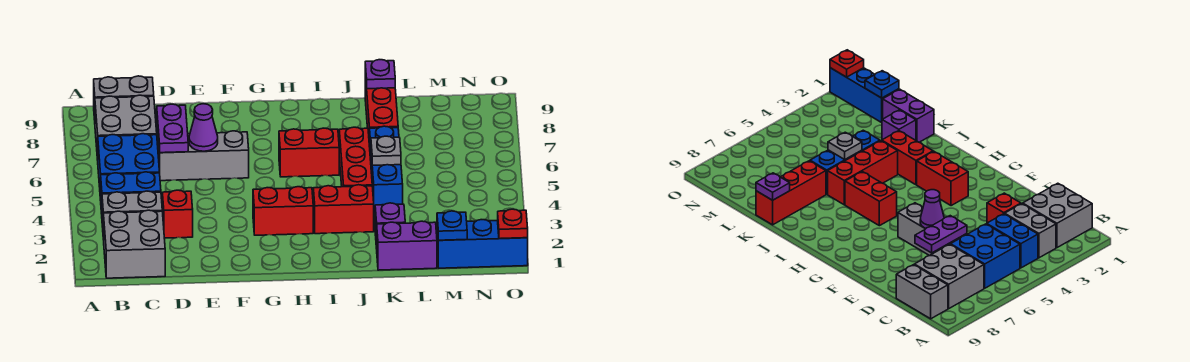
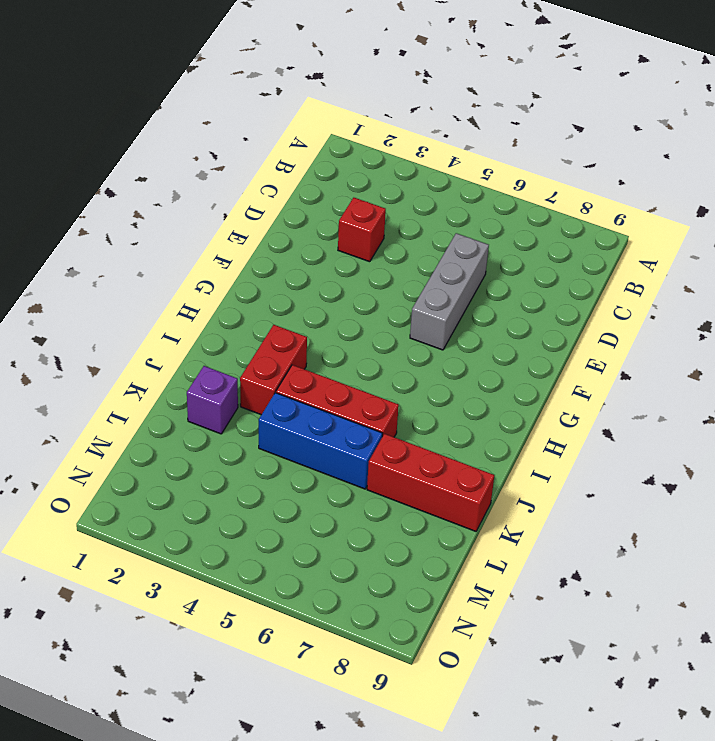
none -> grey brick B1:C2 level 1
none -> grey brick B3:C3 level 1
none -> blue brick B4:C4 level 1

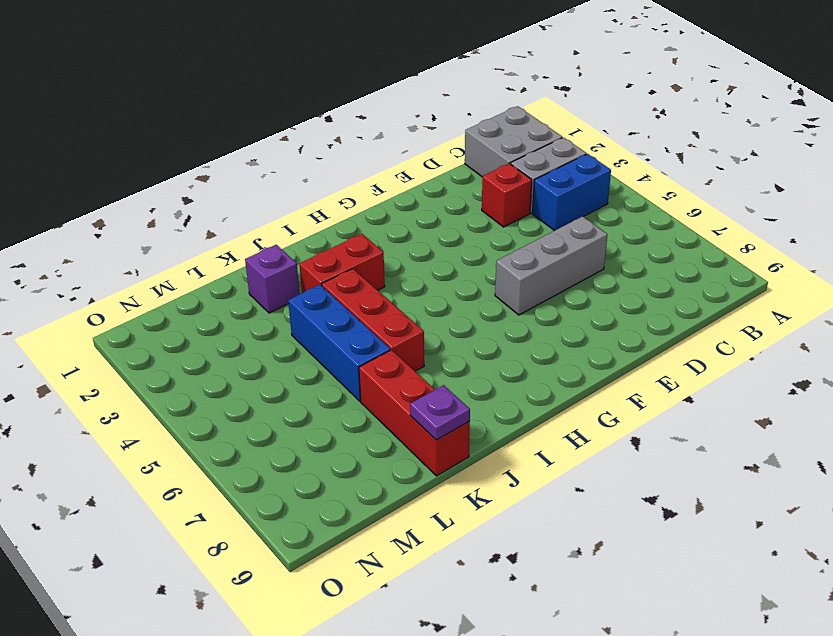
none -> blue brick B5:C6 level 1
none -> grey brick B7:C8 level 1
none -> grey brick B9:C9 level 1

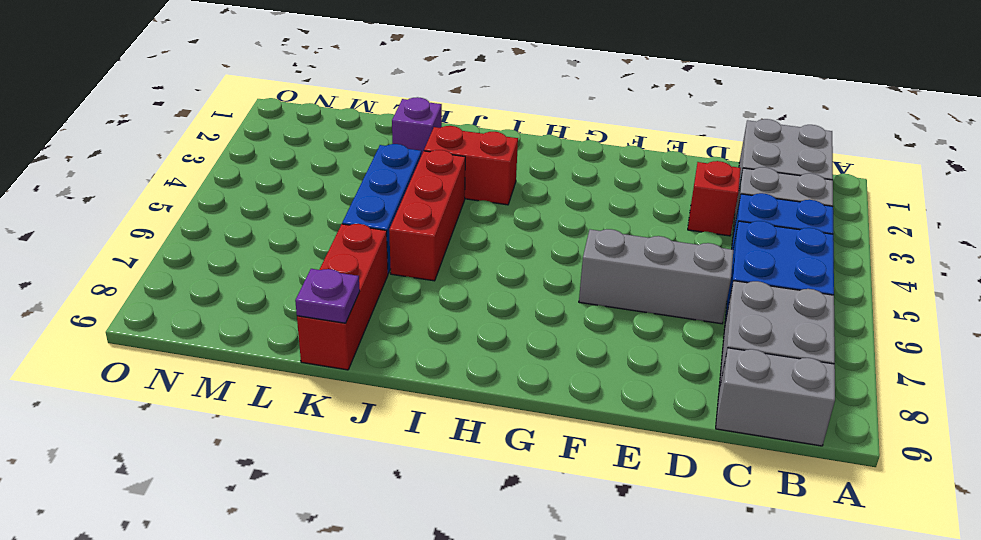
none -> red brick G3:H3 level 1
none -> red brick H6:I6 level 1
none -> purple brick K1:L1 level 1

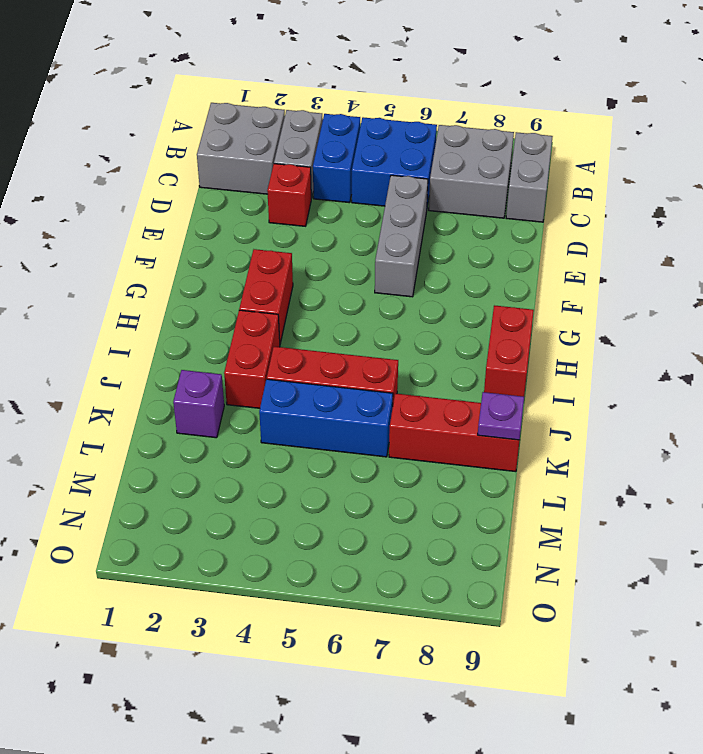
red brick H9:I9 level 1 -> red brick H6:I6 level 1
none -> purple brick K1:L1 level 1
none -> blue brick M1:O1 level 1
none -> purple plate D6:D7 level 2

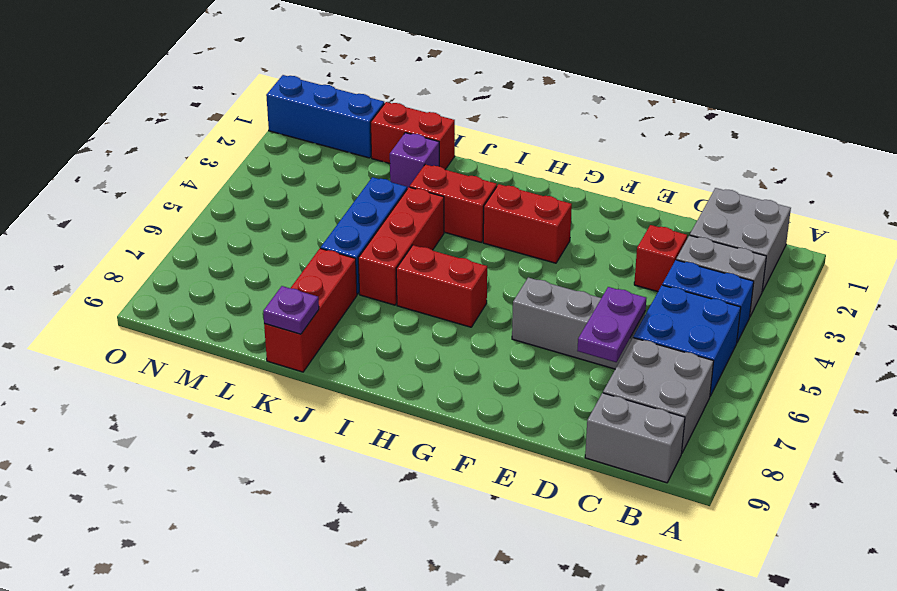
red brick K1:L1 level 1 -> purple brick K1:L1 level 1
none -> purple cone E6 level 2
none -> grey plate K5 level 2
none -> blue plate M1 level 2

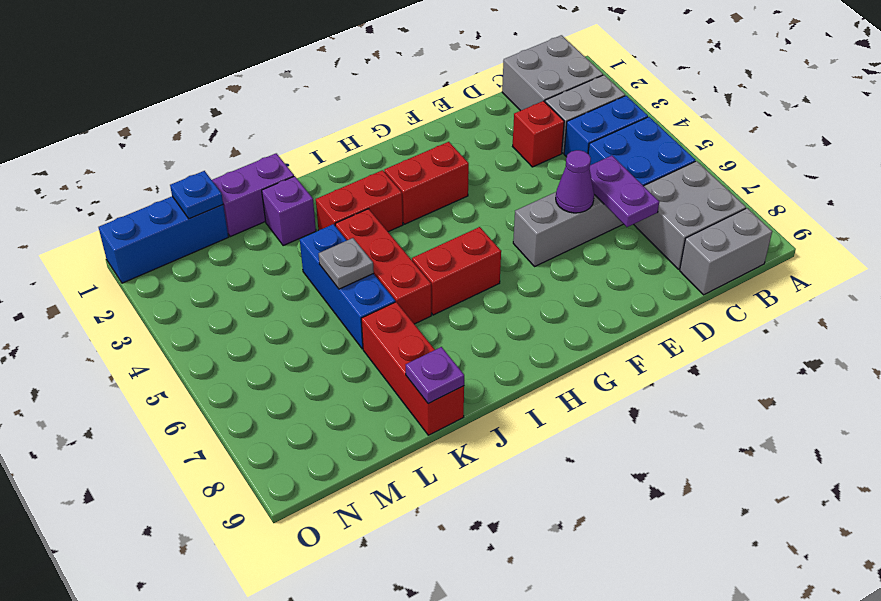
none -> red plate O1 level 2

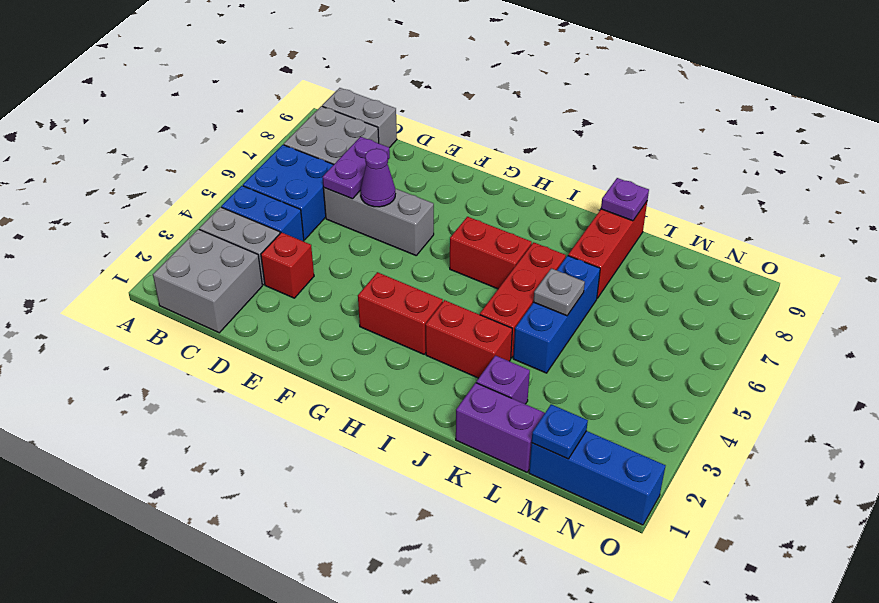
none -> red plate O1 level 2

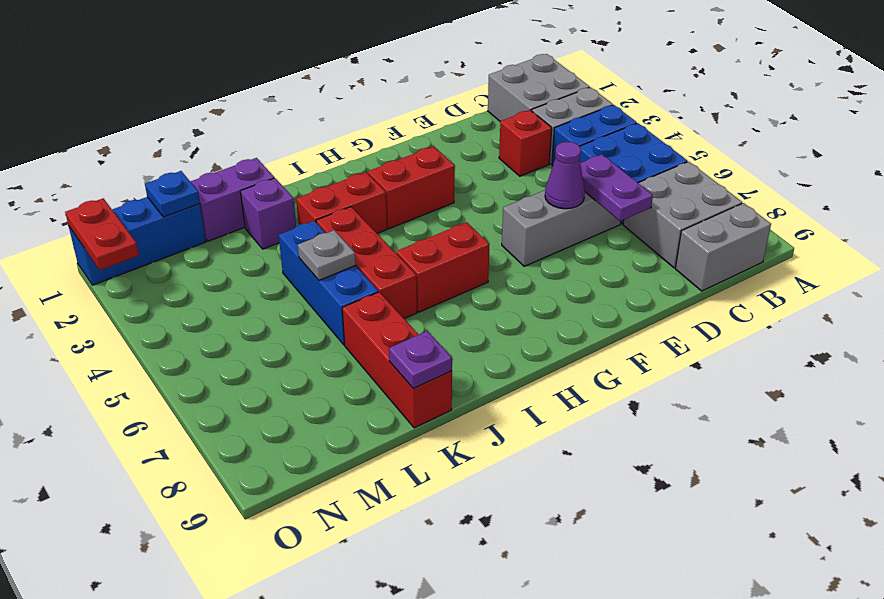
red plate O1:O2 level 2 -> red plate O1 level 2

